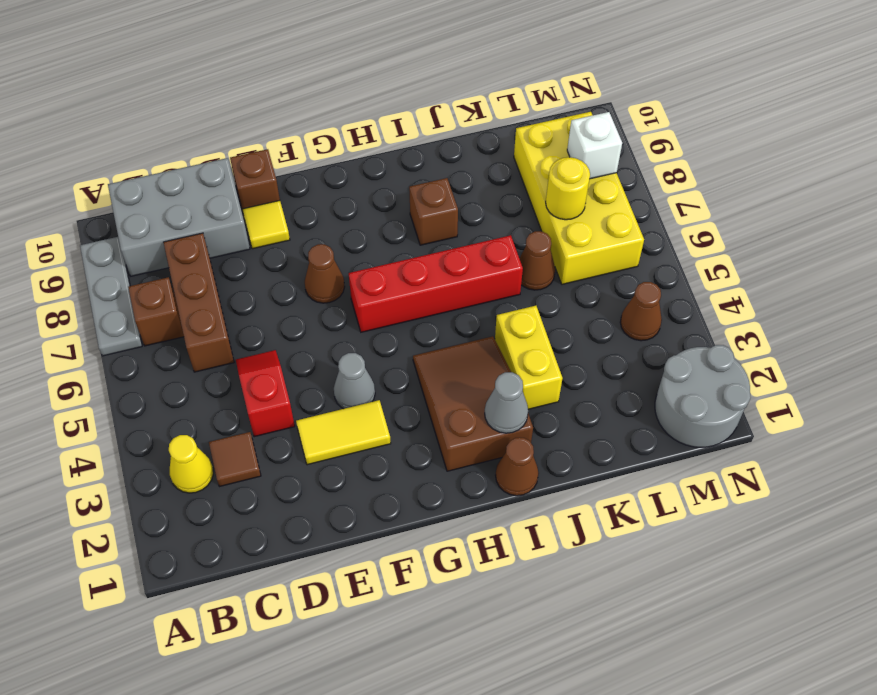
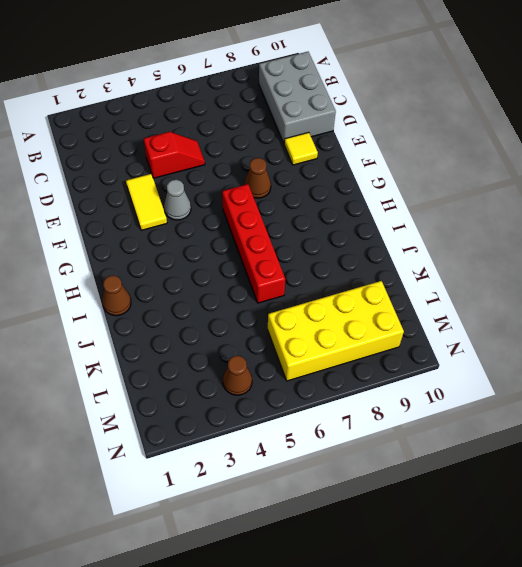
none -> grey plate A7:A9 level 1
none -> yellow cone B3 level 1
none -> brown brick B7 level 1

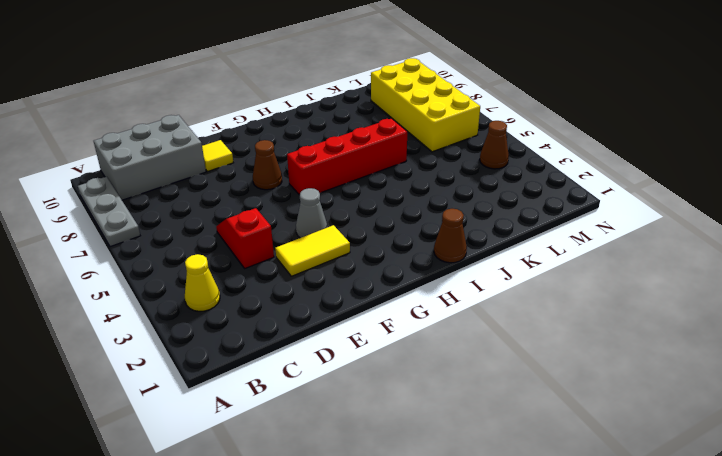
none -> brown brick B7 level 1
none -> brown tile C3 level 1
none -> brown brick C6:C8 level 1

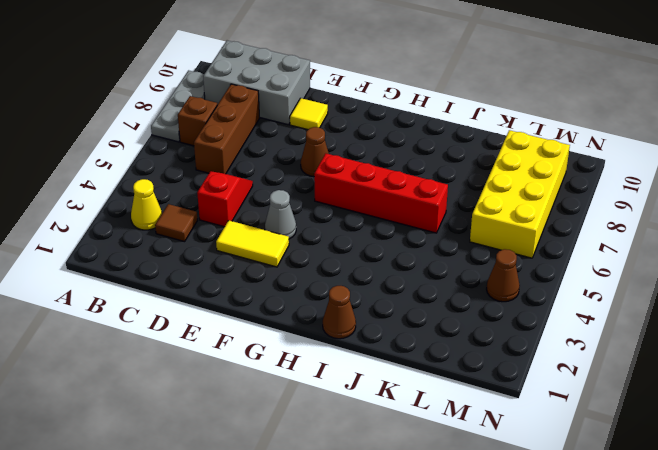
none -> brown brick E10 level 1
none -> brown slope H2:I4 level 1 top 2
none -> brown brick I8 level 1

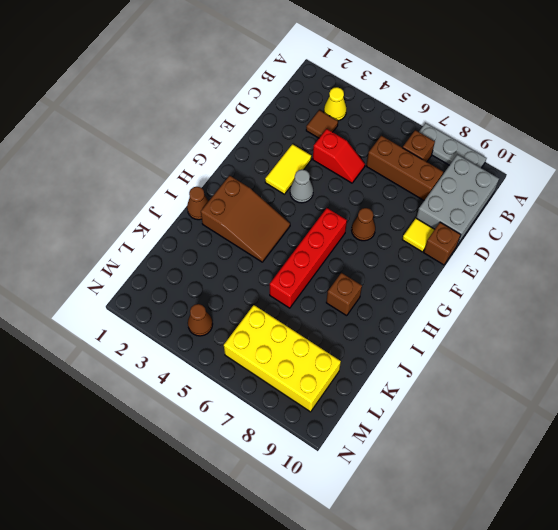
none -> yellow brick J3:J4 level 1
none -> brown cone K6 level 1
none -> grey round brick M1:N2 level 1

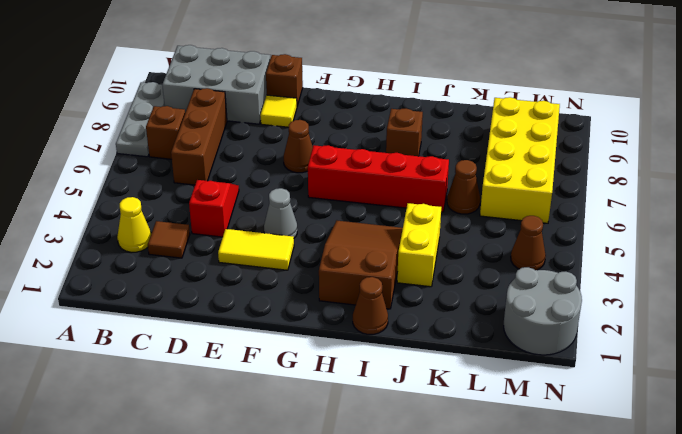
none -> grey cone I2 level 2
none -> yellow round brick L7 level 2
none -> white brick M8 level 2

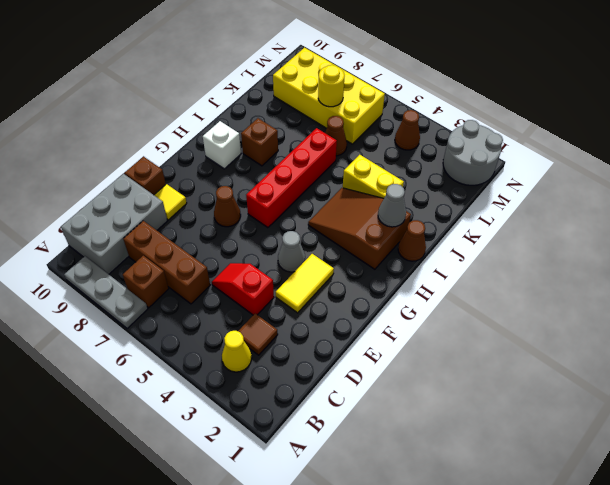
white brick H9 level 1 -> white brick M8 level 2

